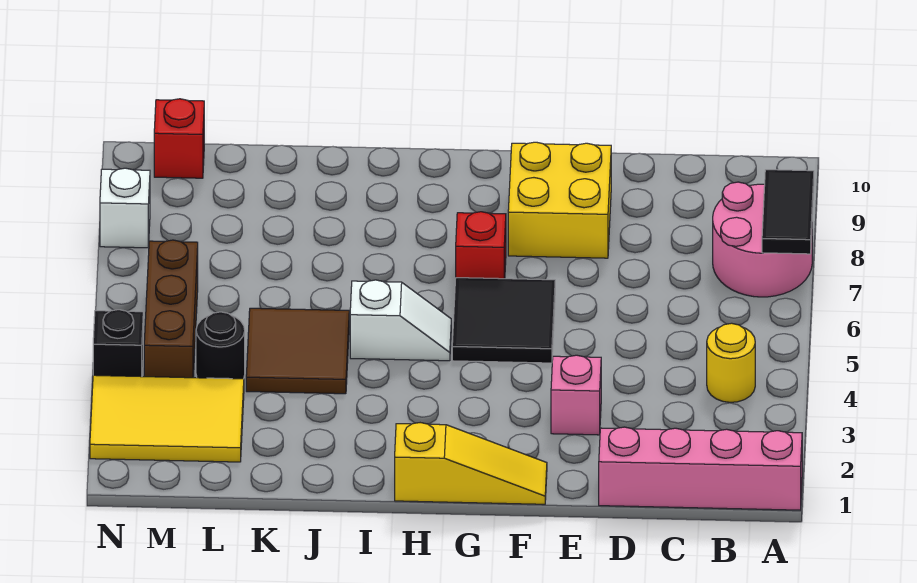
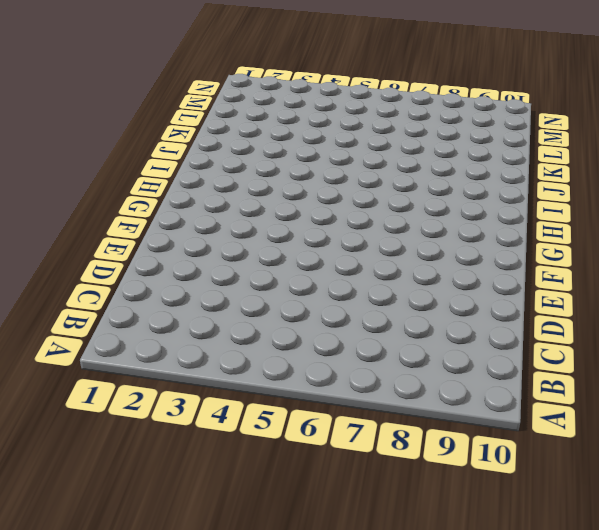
none -> pink brick A1:D1 level 1
none -> pink round brick A7:B8 level 1
none -> yellow round brick B4 level 1

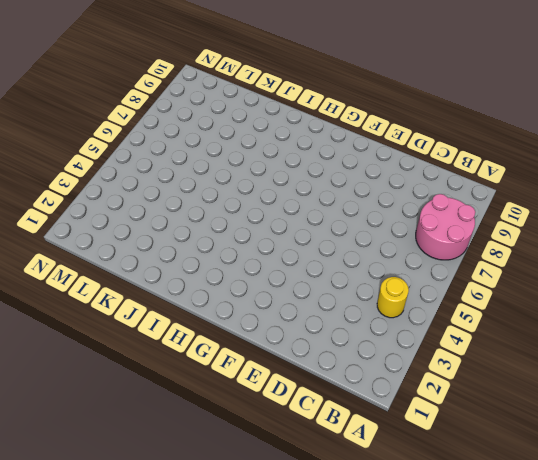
none -> pink brick A1:D1 level 1
none -> pink brick E3 level 1
none -> yellow brick E8:F9 level 1

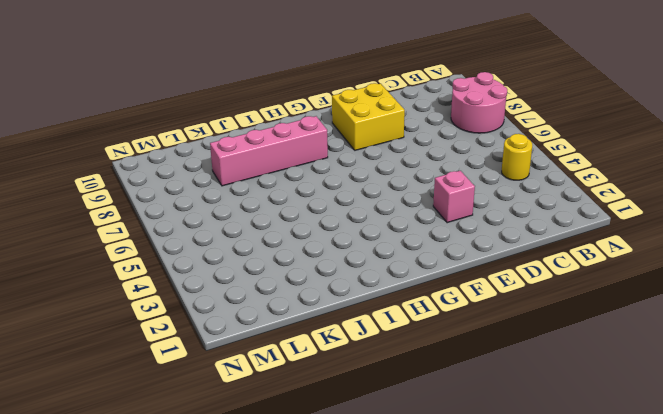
pink brick H8:K8 level 1 -> pink brick A1:D1 level 1
none -> yellow slope F1:H1 level 1 top H
none -> black tile F5:G6 level 1
none -> red brick G7 level 1

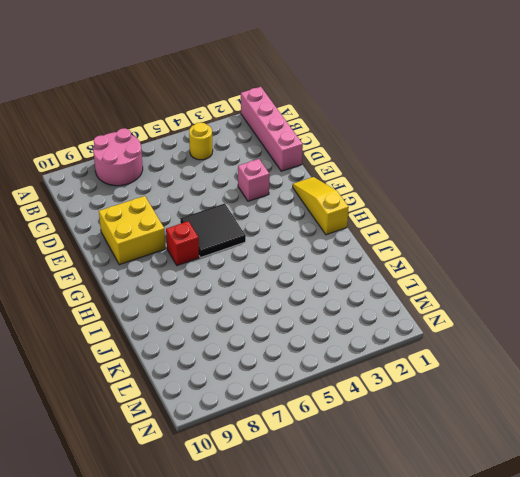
none -> white slope H5:I5 level 1 top I
none -> brown tile J4:K5 level 1
none -> yellow tile L2:N3 level 1

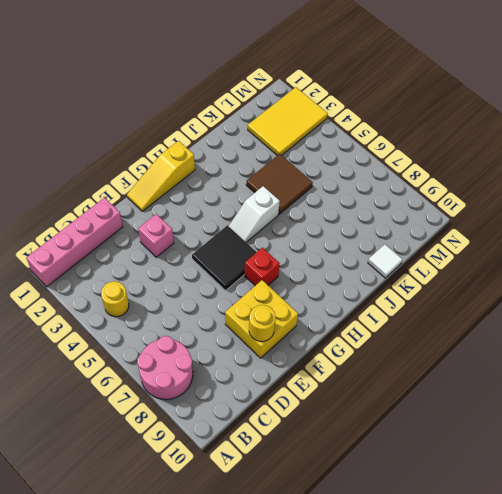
yellow round brick E9 level 2 -> none
white tile K10 level 1 -> none
none -> black round brick L4 level 1
none -> brown brick M4:M6 level 1
none -> red brick M10 level 1

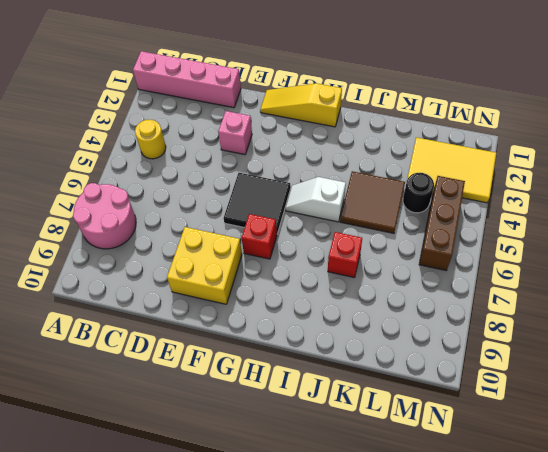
red brick J7 level 1 -> red brick M10 level 1
none -> black brick N4 level 1
none -> white brick N8 level 1
none -> black tile A7:A8 level 2

